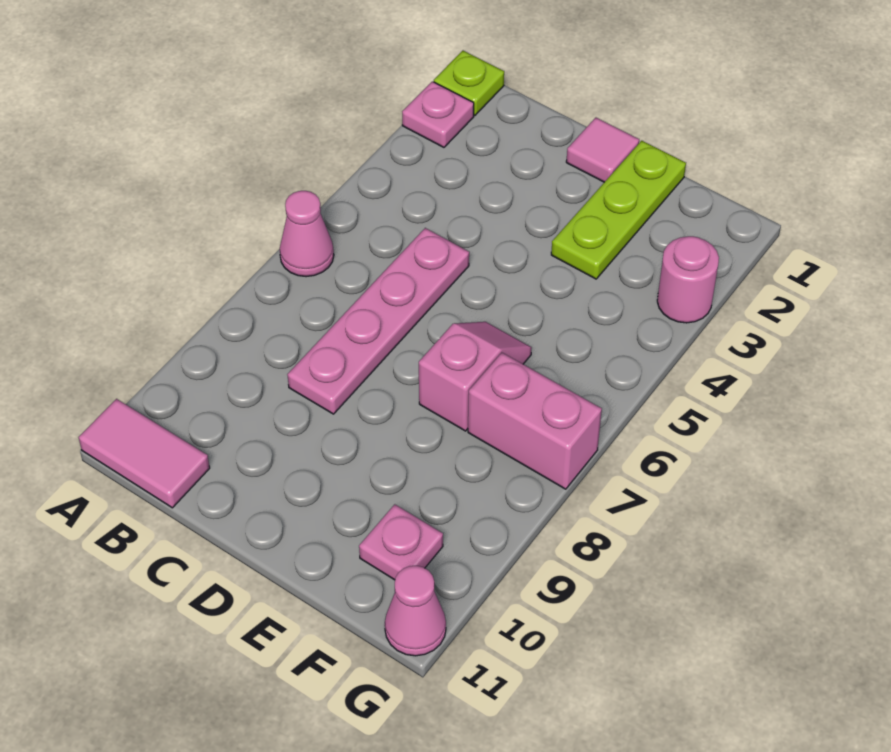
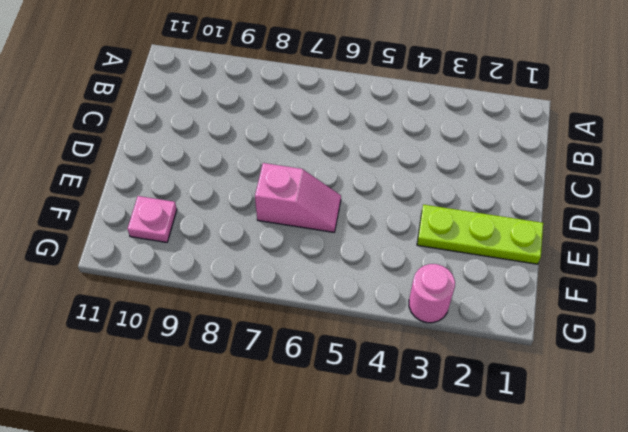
none -> lime plate A1 level 1
none -> pink plate A2 level 1
none -> pink cone A6 level 1

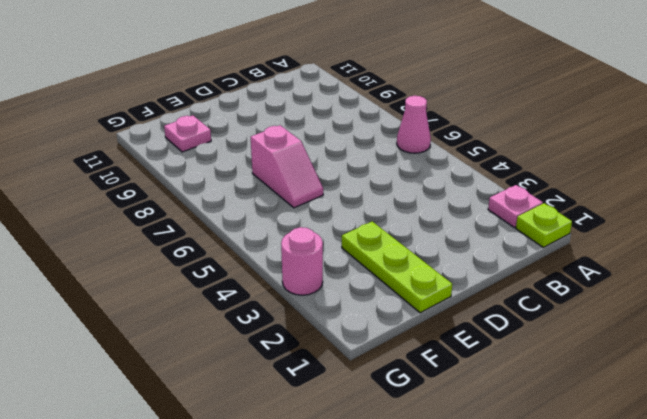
none -> pink tile A11:B11 level 1
none -> pink plate C5:C8 level 1
none -> pink tile D1 level 1

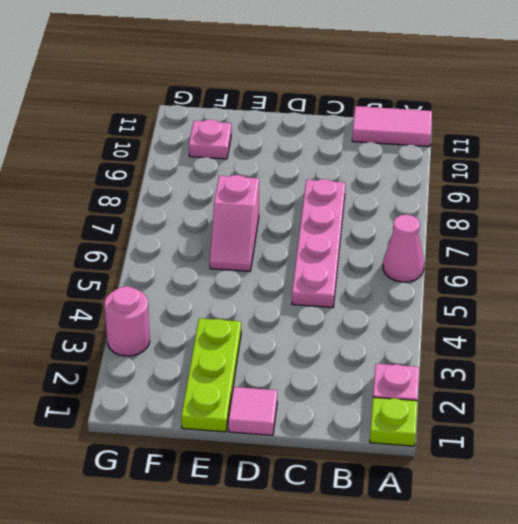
none -> pink brick F7:G7 level 1
none -> pink cone G11 level 1

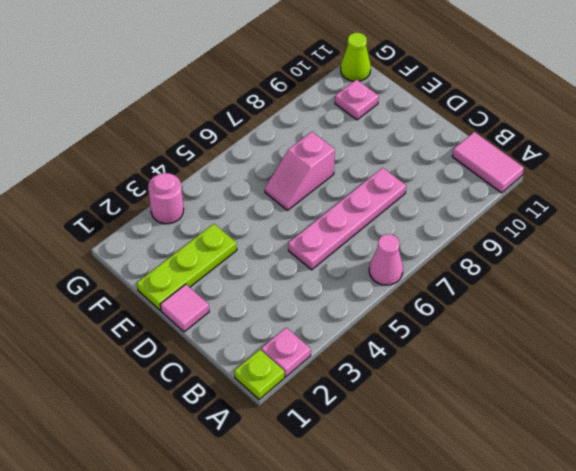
lime cone G11 level 1 -> pink cone G11 level 1
none -> pink brick F7:G7 level 1

